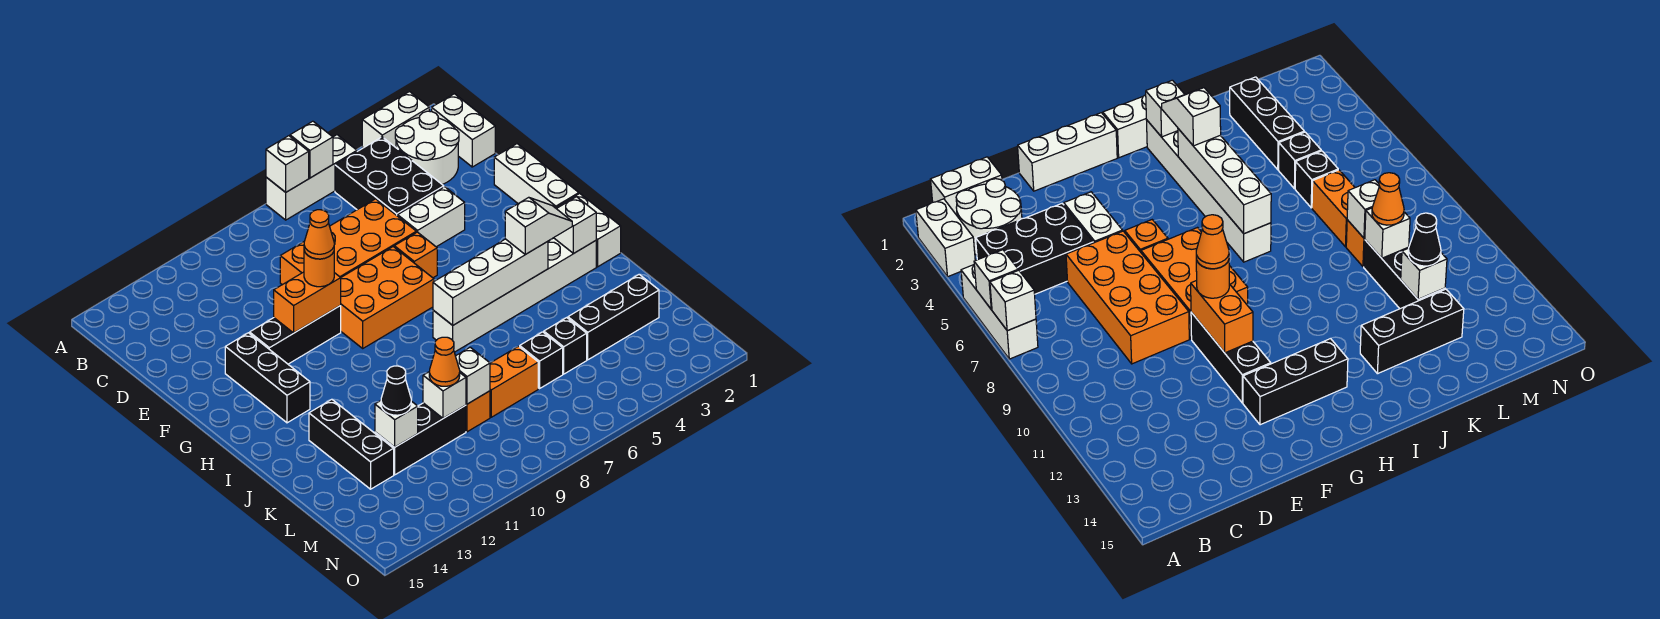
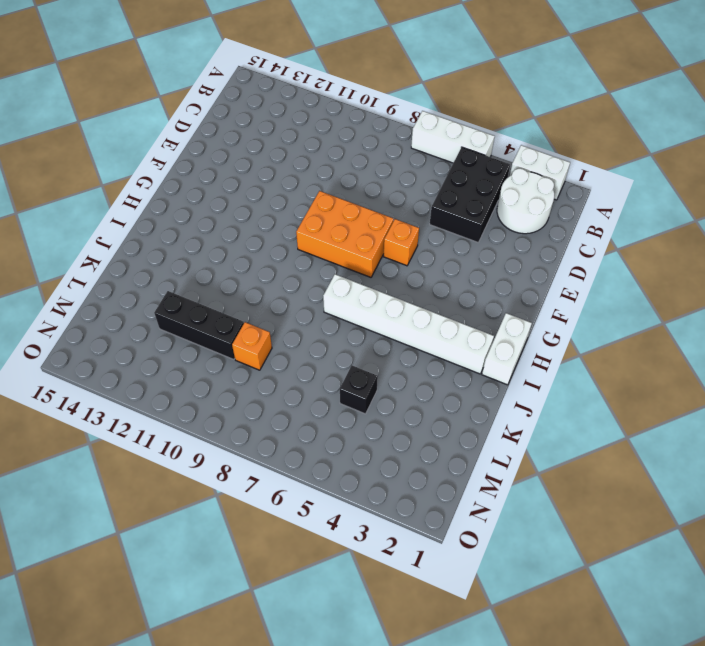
none -> white brick B1:C1 level 1
none -> orange brick D6:E9 level 1
none -> white brick E1:G1 level 1
none -> white brick E4:E5 level 1

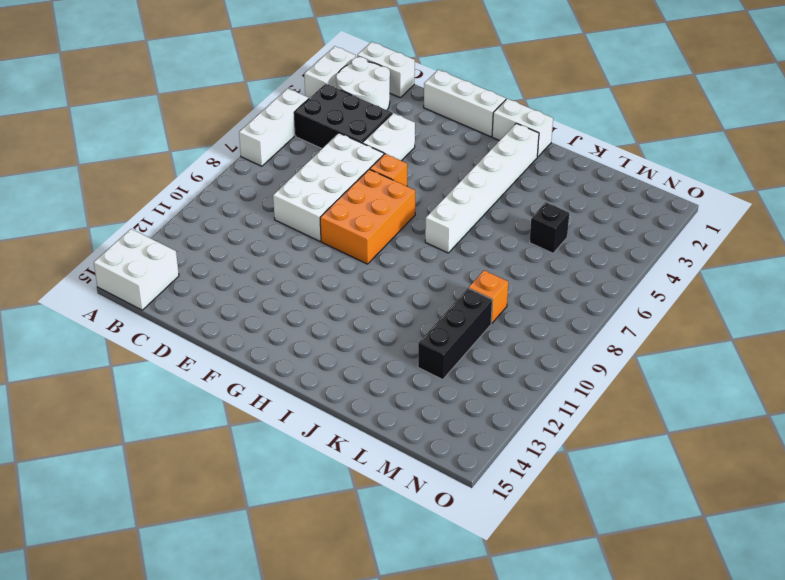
white brick A14:B15 level 1 -> none
white brick D6:E9 level 1 -> orange brick D6:E9 level 1
none -> black brick F10:F12 level 1
none -> black brick F13:H13 level 1
none -> black brick J13:L13 level 1
none -> black brick L2:L4 level 1

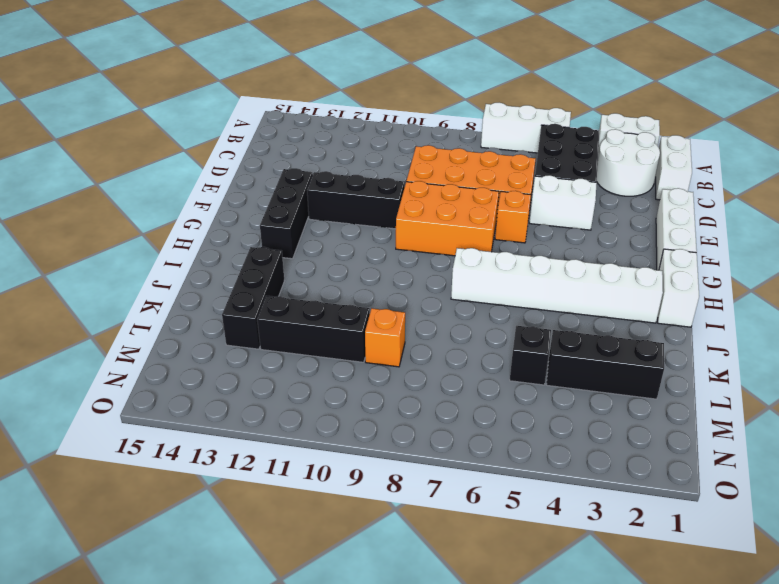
none -> black brick L6 level 1
none -> orange brick L7:L8 level 1
none -> white brick A6 level 2
none -> white brick A7 level 2

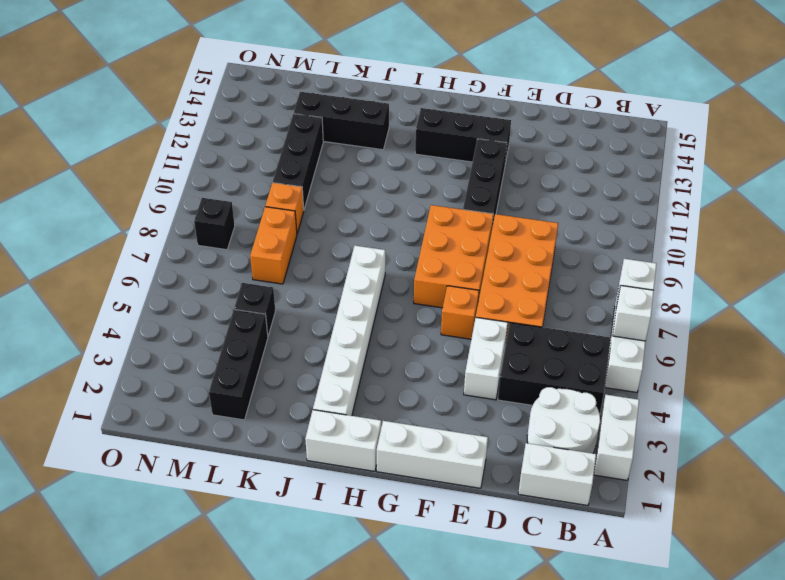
black brick N8 level 1 -> black brick L6 level 1
none -> orange brick F10:F11 level 2
none -> white brick I2 level 2
none -> white brick I4:I7 level 2
none -> white brick L9 level 2

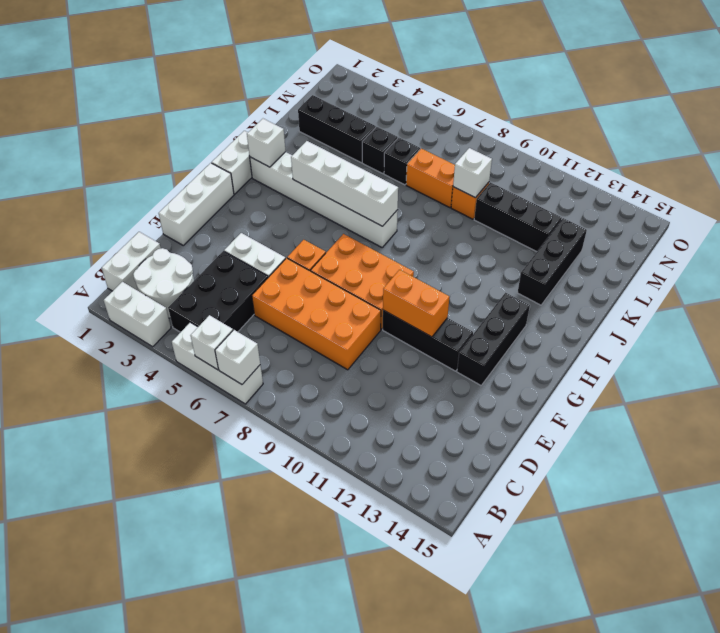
none -> white brick L10 level 2
none -> white brick L12 level 2
none -> orange round brick F10 level 3
none -> white slope I3:I4 level 3 top 4

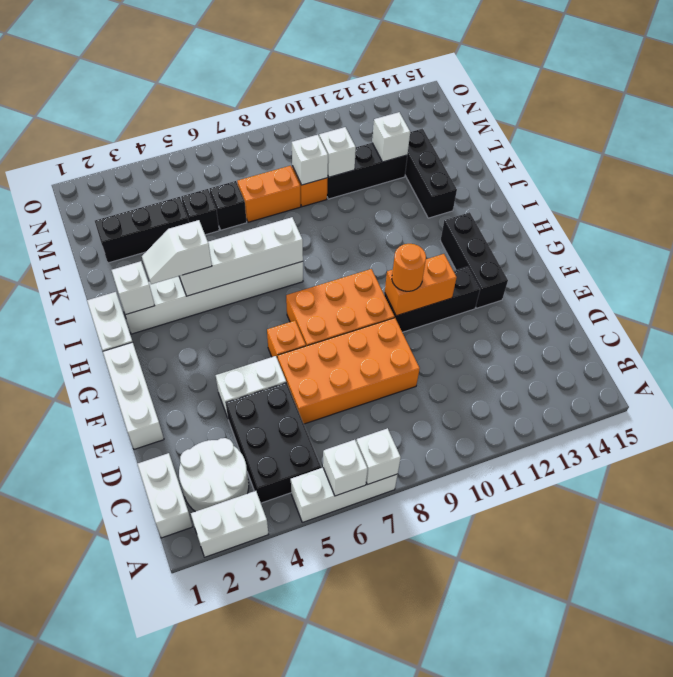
none -> orange cone L10 level 3
none -> black cone L12 level 3
none -> orange cone F10 level 4

